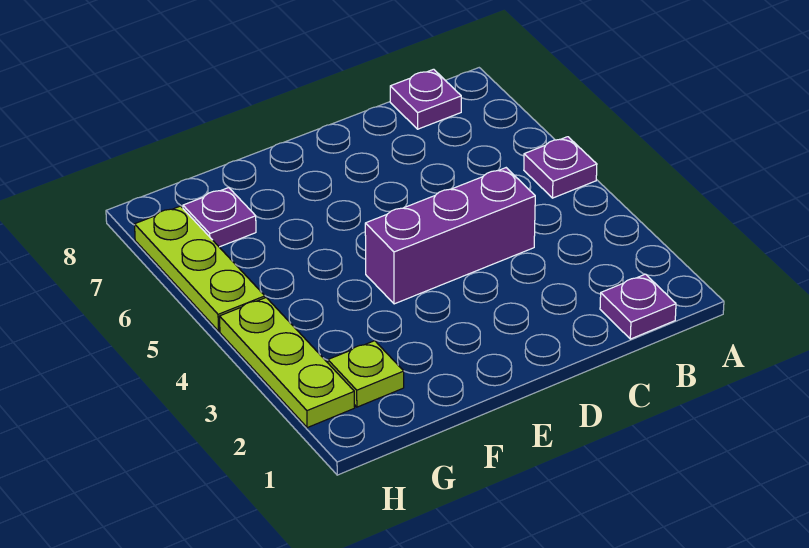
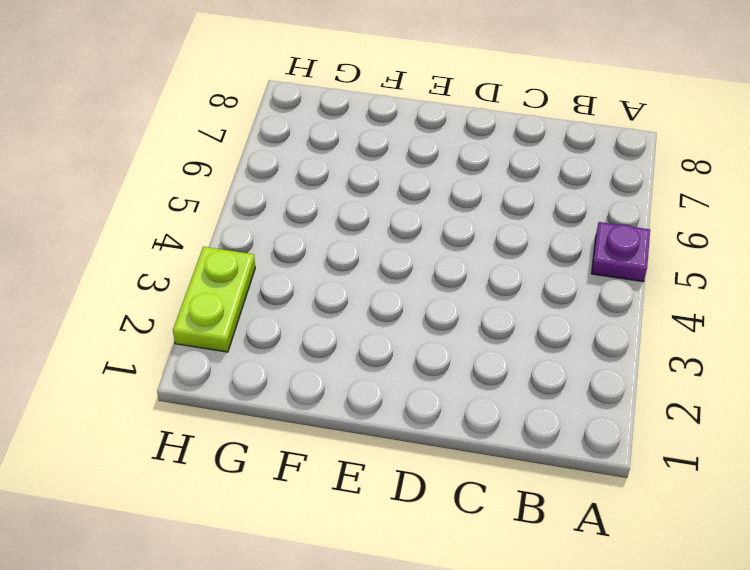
lime plate H2:H3 level 1 -> lime plate H2:H4 level 1
none -> purple plate B1 level 1
none -> purple plate B8 level 1

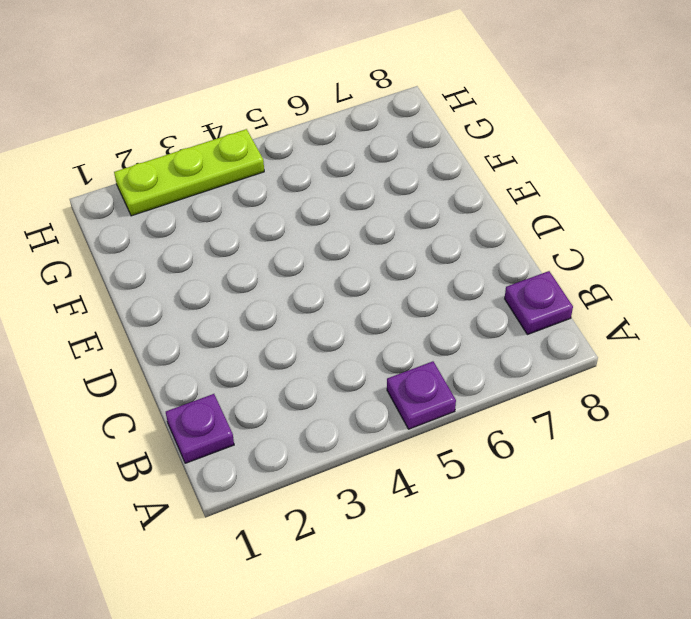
none -> purple brick C4:E4 level 1
none -> lime plate G2 level 1

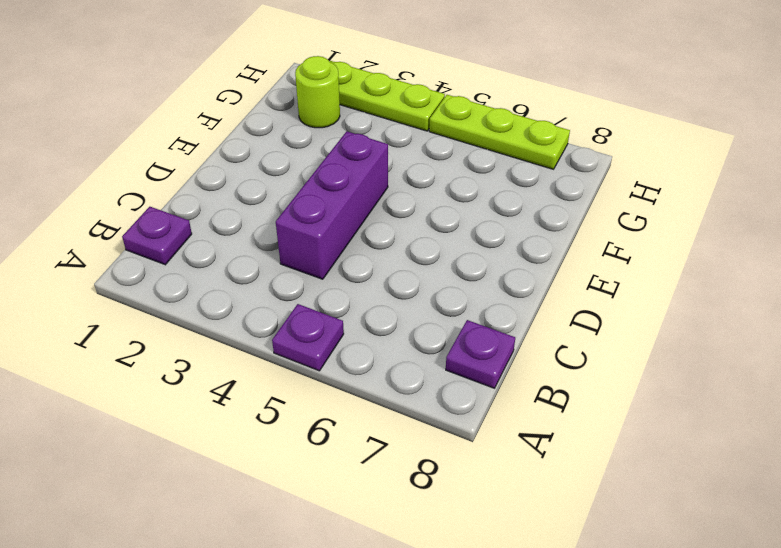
lime round brick G2 level 1 -> lime plate G2 level 1
none -> purple plate G7 level 1

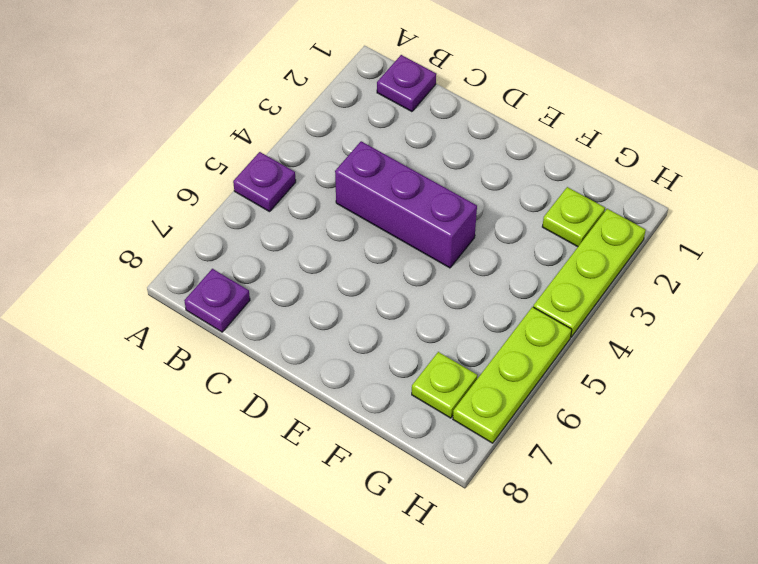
lime plate G7 level 1 -> purple plate G7 level 1

